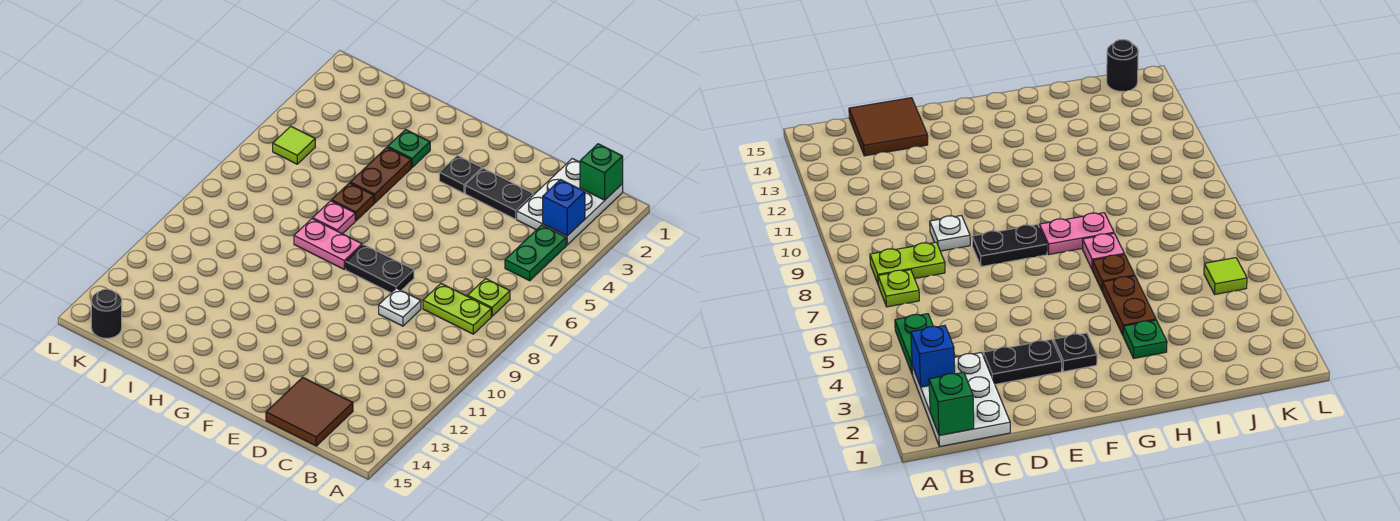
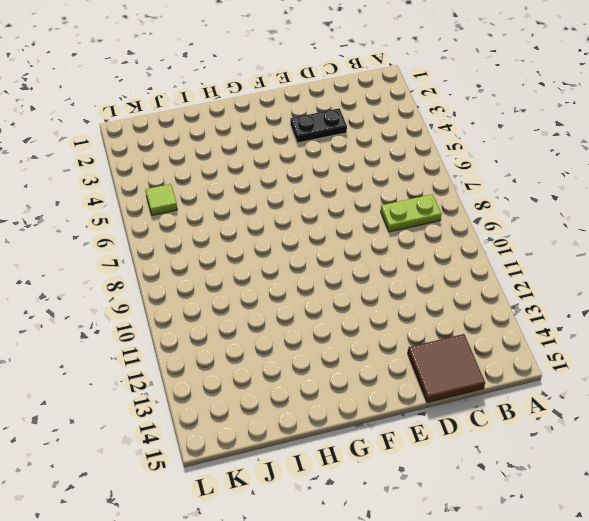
none -> white plate B1:C3 level 1
none -> green plate B4:B5 level 1
none -> lime plate B7 level 1

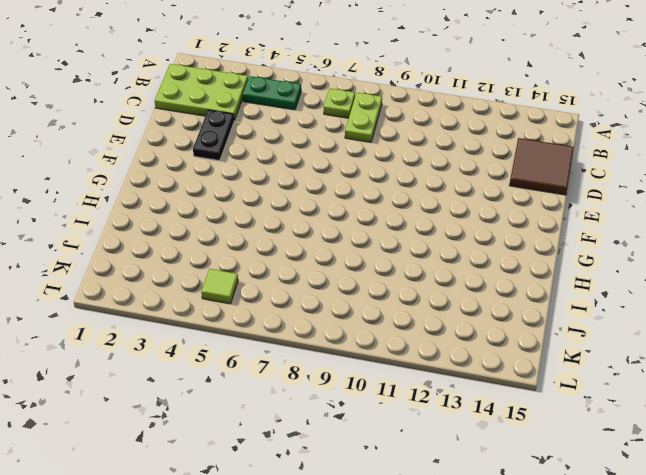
lime plate B1:C3 level 1 -> white plate B1:C3 level 1
none -> white plate D9 level 1
none -> black plate E8:F8 level 1
none -> black plate F3 level 1

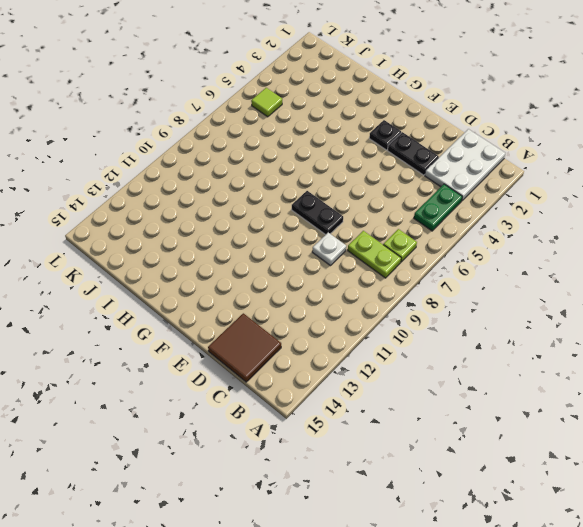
none -> pink plate G8:H8 level 1
none -> green plate H3 level 1
none -> brown plate H4:H5 level 1

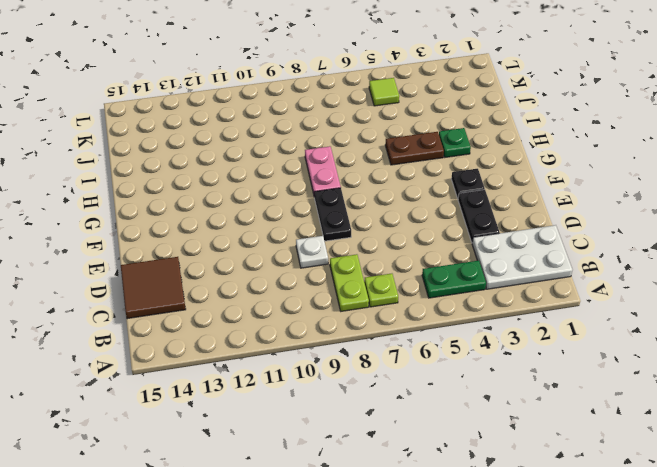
none -> brown plate H6 level 1
none -> pink plate H7 level 1
none -> black round brick K15 level 1

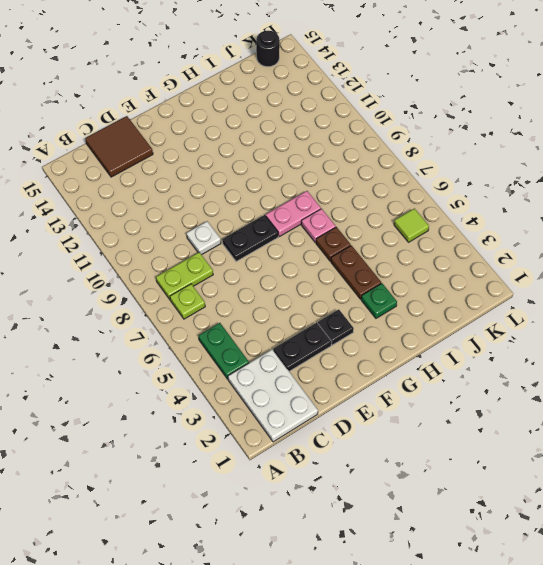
none -> green brick B1 level 2
none -> blue brick B3 level 2

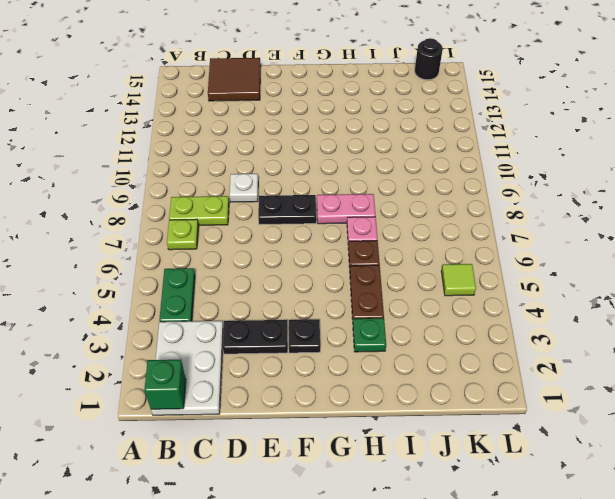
none -> blue brick B3 level 2

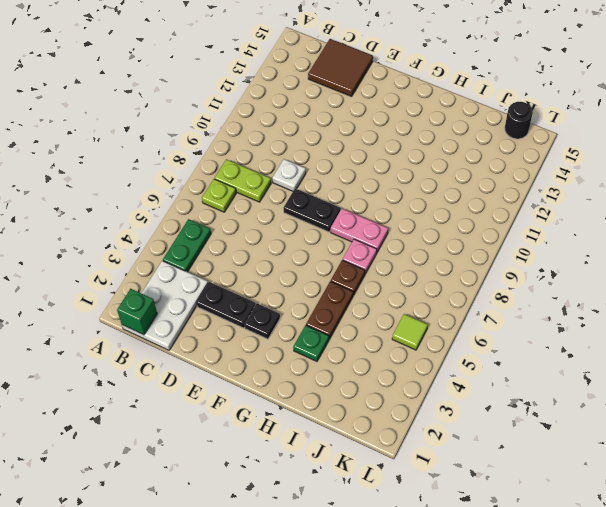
none -> blue brick B3 level 2

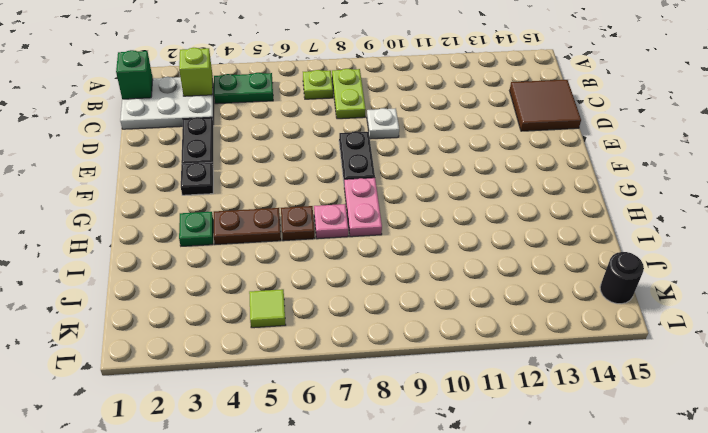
lime brick B3 level 2 -> blue brick B3 level 2

